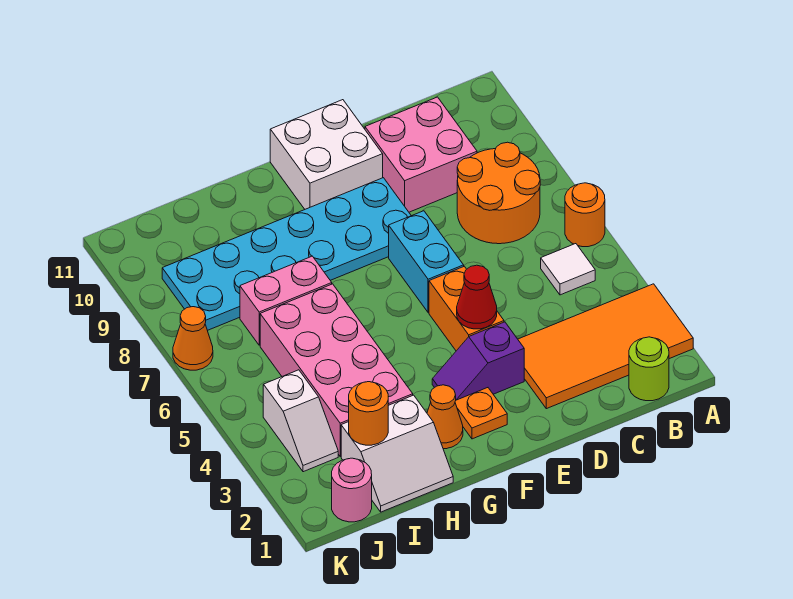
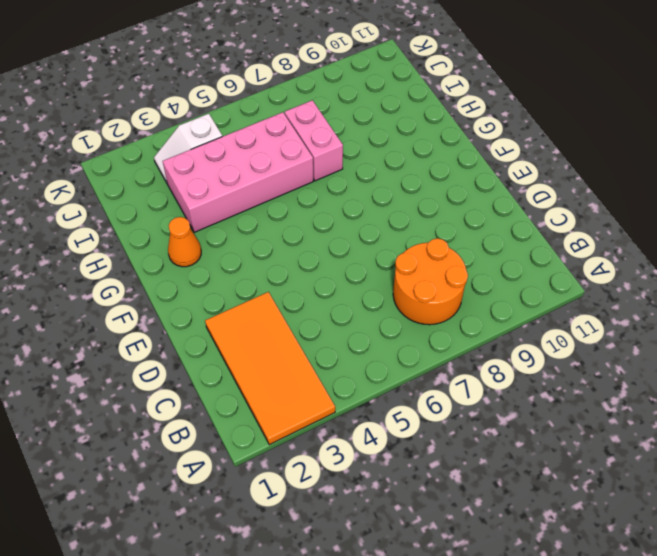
none -> orange round brick A6 level 1
none -> lime round brick B1 level 1
none -> white tile B5 level 1

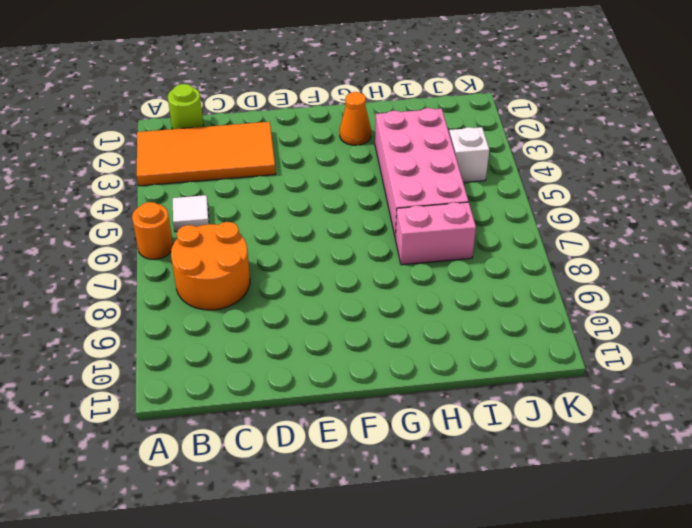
none -> pink brick C9:D10 level 1
none -> purple slope E3:F3 level 1 top E
none -> orange brick E4:E5 level 1

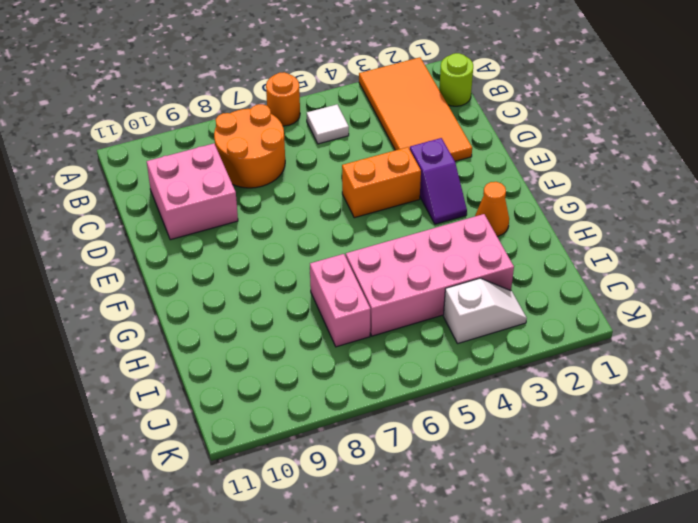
none -> cyan brick E6:E7 level 1
none -> cyan plate E8:J9 level 1
none -> white brick E10:F11 level 1

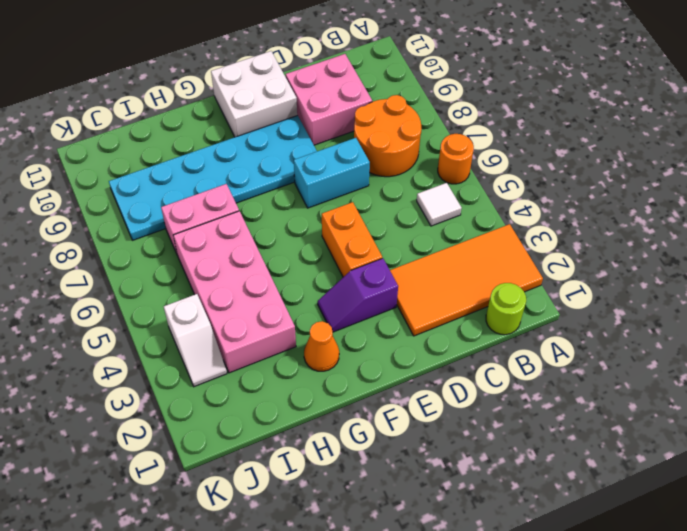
cyan brick D7:E7 level 1 -> cyan brick E6:E7 level 1
none -> orange plate F2 level 1
none -> white slope H1:I2 level 1 top 2
none -> pink round brick J1 level 1

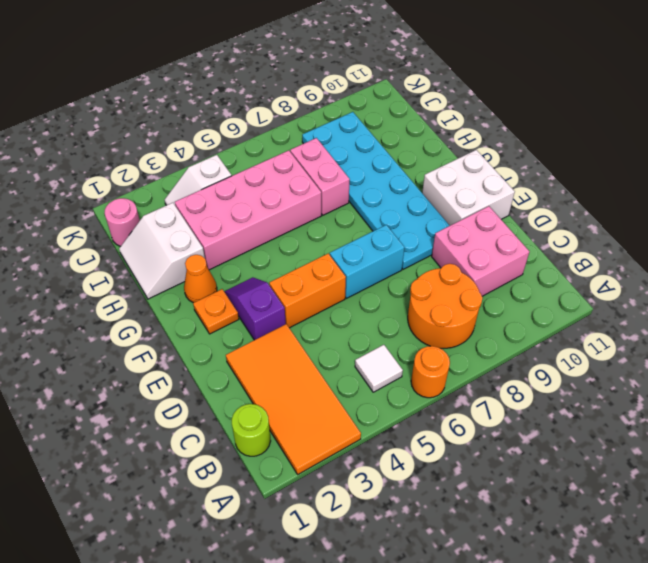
none -> orange cone K7 level 1
none -> red cone E4 level 2
none -> orange round brick I2 level 2

